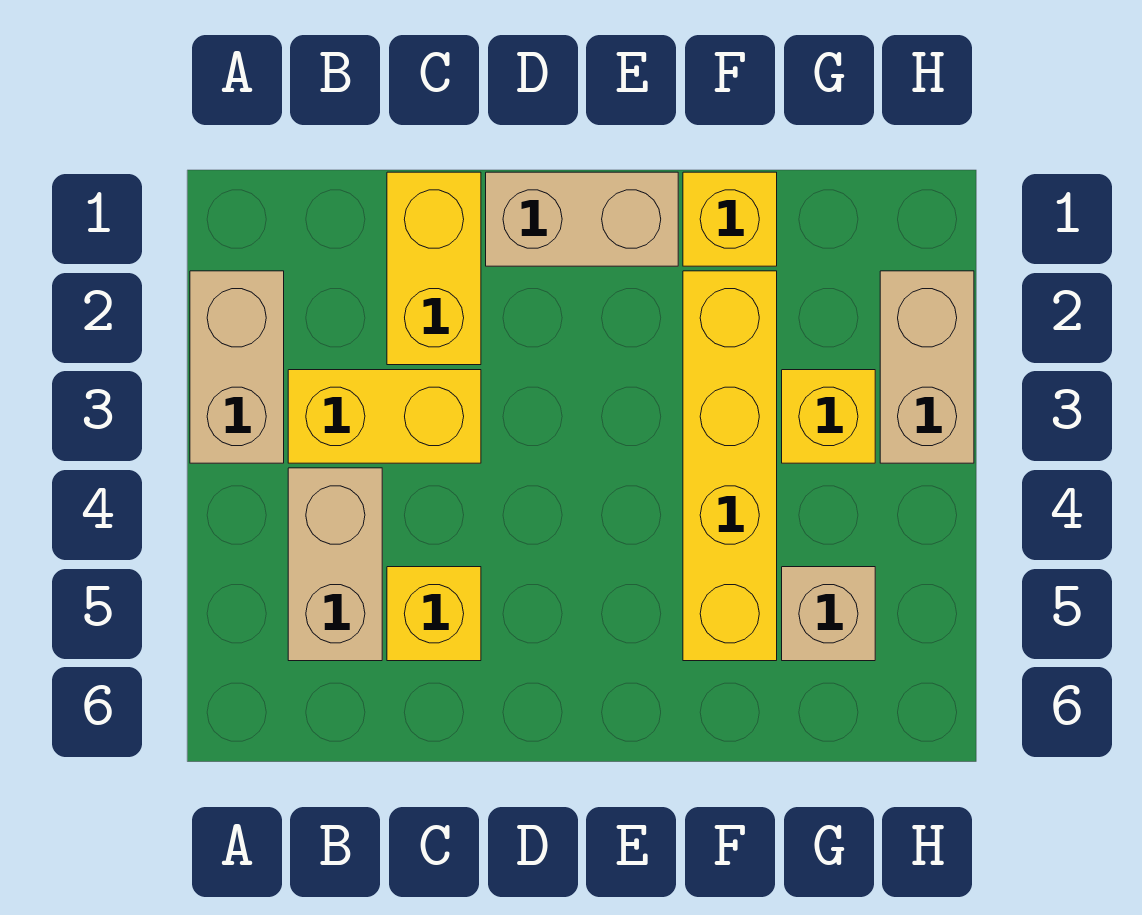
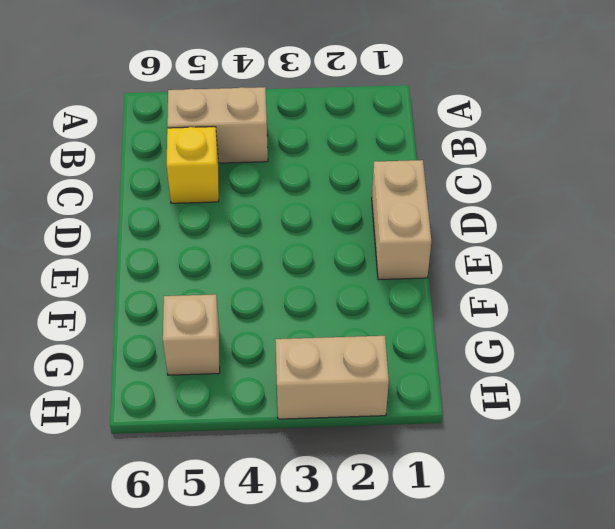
none -> tan brick A2:A3 level 1
none -> yellow brick B3:C3 level 1

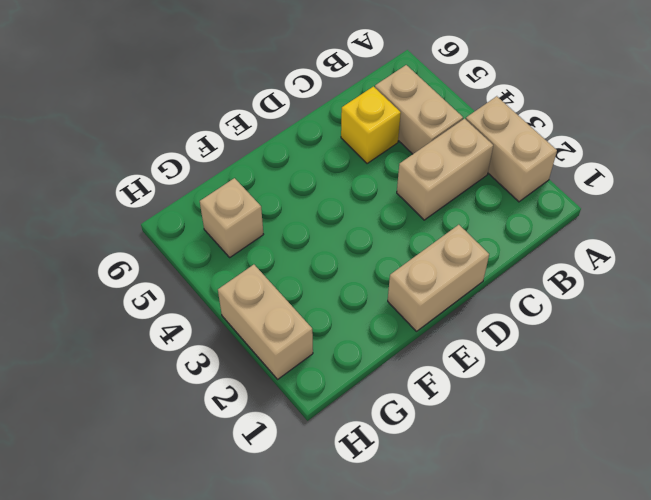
tan brick B3:C3 level 1 -> yellow brick B3:C3 level 1
none -> yellow brick C1:C2 level 1
none -> yellow brick F1 level 1

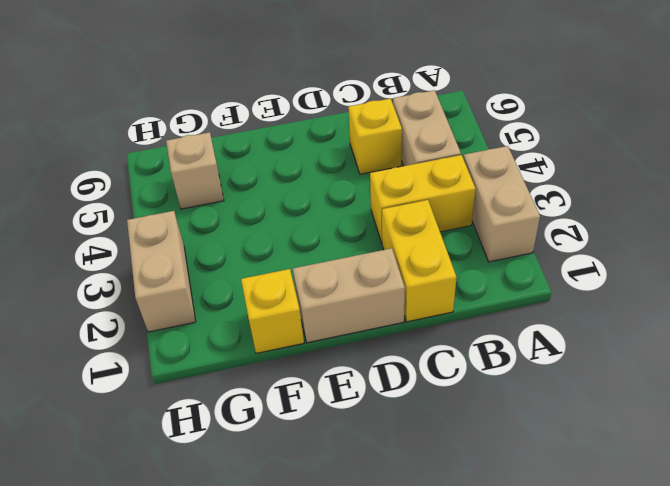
none -> yellow brick F2:F5 level 1
none -> yellow brick G3 level 1

